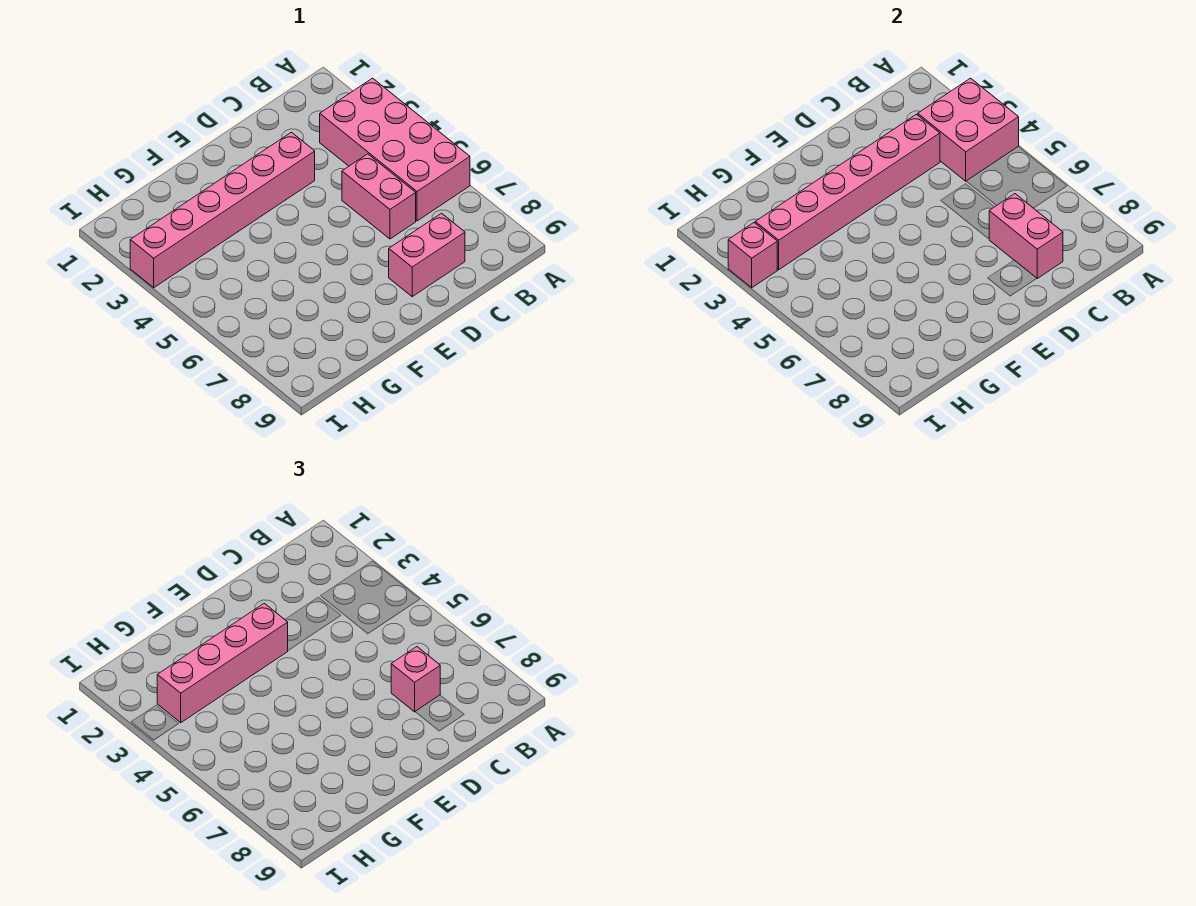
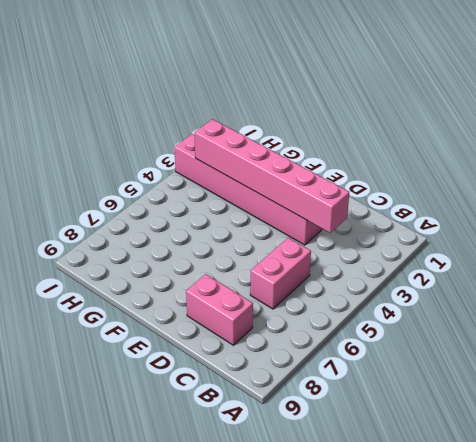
none -> pink brick A3:B6 level 1
none -> pink brick A3:B4 level 2

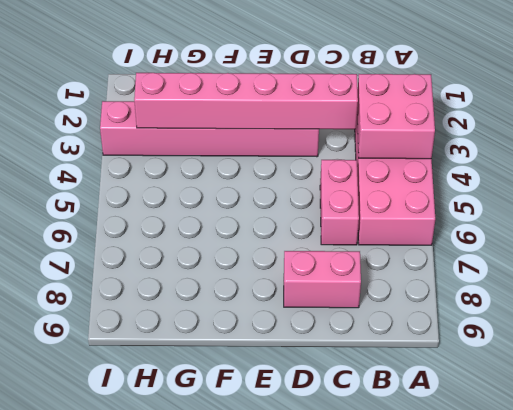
none -> pink brick C7:C8 level 2
none -> pink brick I3 level 2

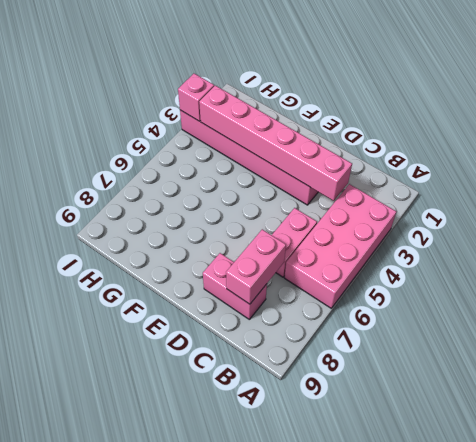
none -> pink brick A3:B4 level 2
none -> pink brick C7 level 3

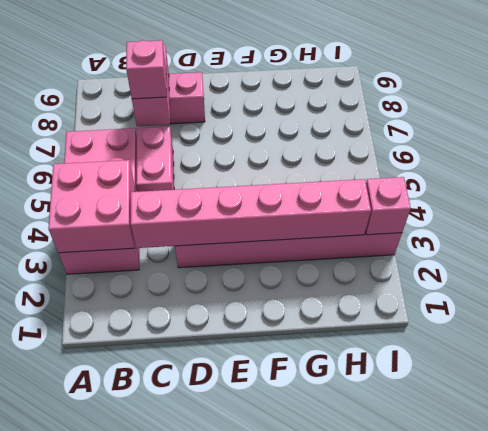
none -> pink brick E3:H3 level 3

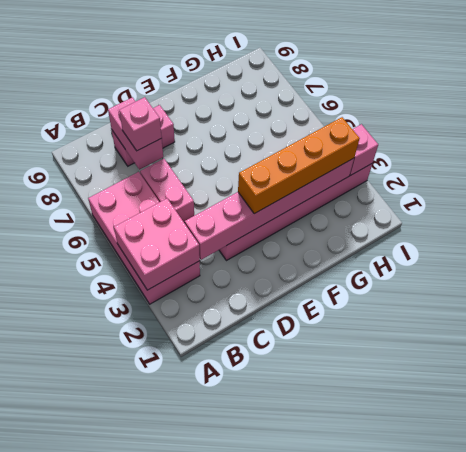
orange brick E3:H3 level 3 -> pink brick E3:H3 level 3

